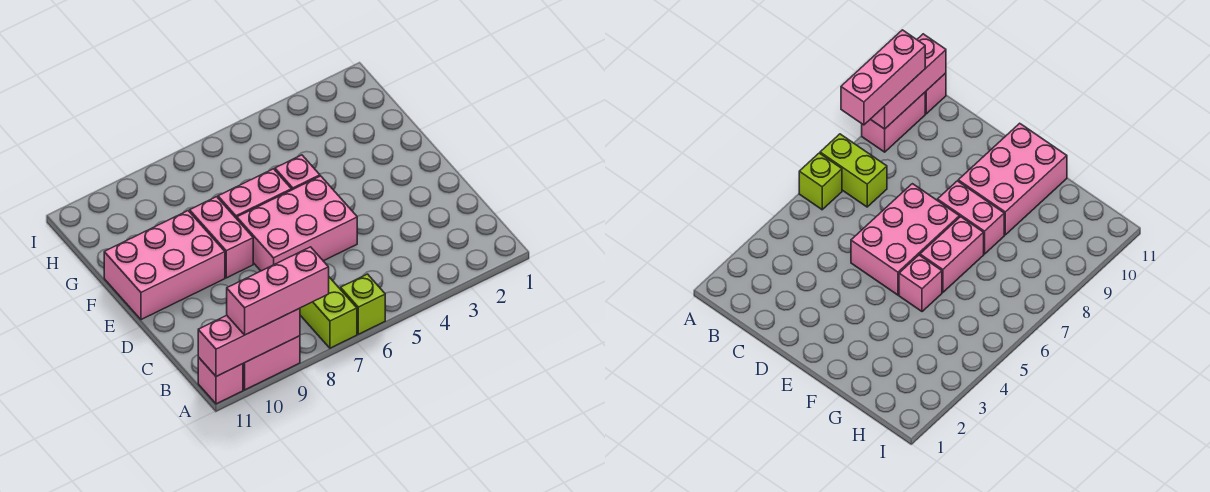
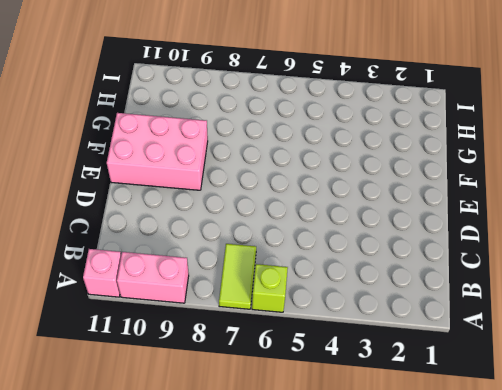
lime tile A7:B7 level 1 -> lime brick A7:B7 level 1
none -> pink brick D5:E7 level 1
none -> pink brick E8:F8 level 1

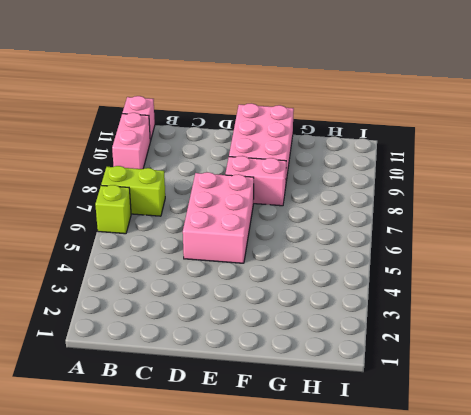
none -> pink brick F5 level 1
none -> pink brick F6:F7 level 1

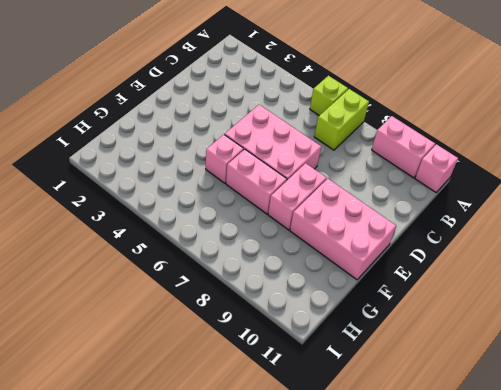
none -> pink brick A9:A11 level 2
none -> pink brick A8:A10 level 3

